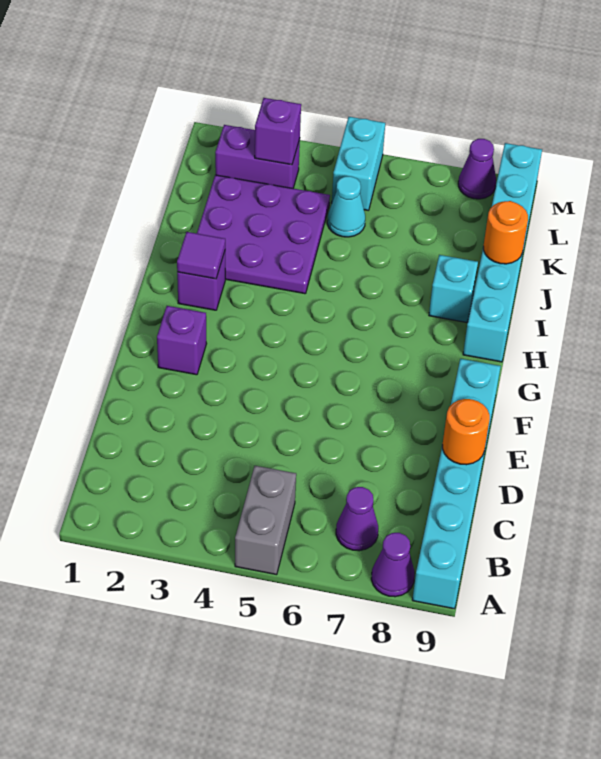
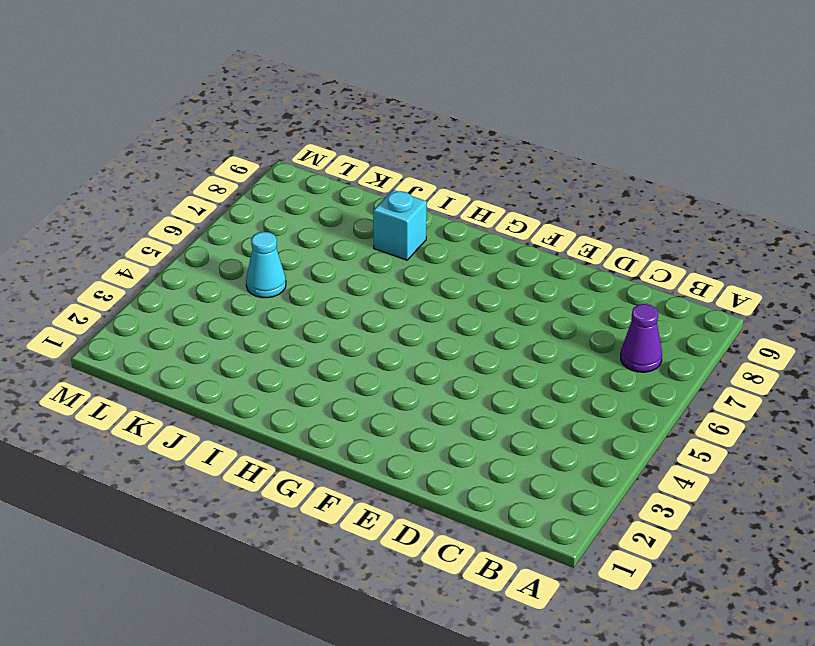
none -> grey brick A5:B5 level 1
none -> purple cone A8 level 1
none -> cyan brick A9:F9 level 1

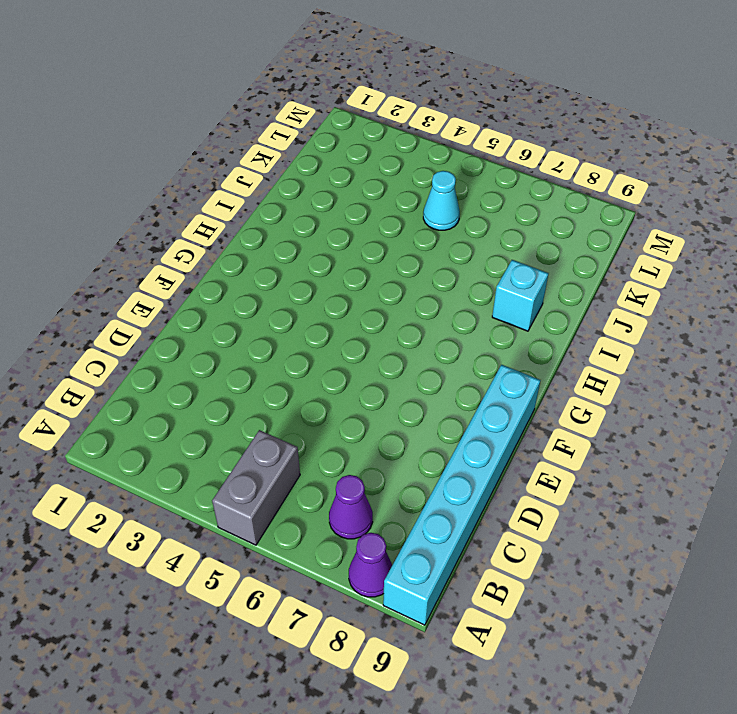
none -> purple brick F2 level 1
none -> purple brick H2 level 1
none -> cyan brick H9:M9 level 1

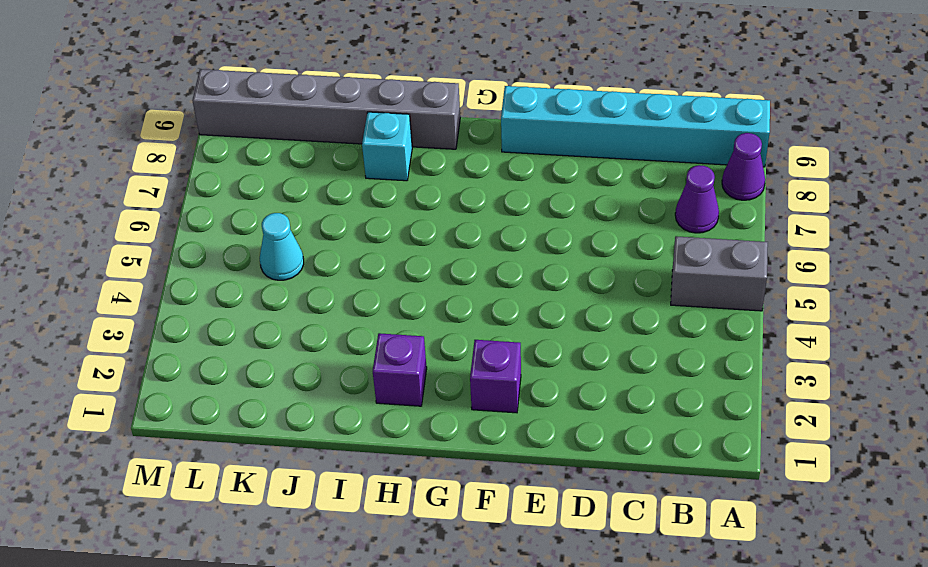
grey brick H9:M9 level 1 -> cyan brick H9:M9 level 1
none -> purple plate I2:K4 level 1
none -> purple brick L2:L3 level 1
none -> cyan brick L5:M5 level 1

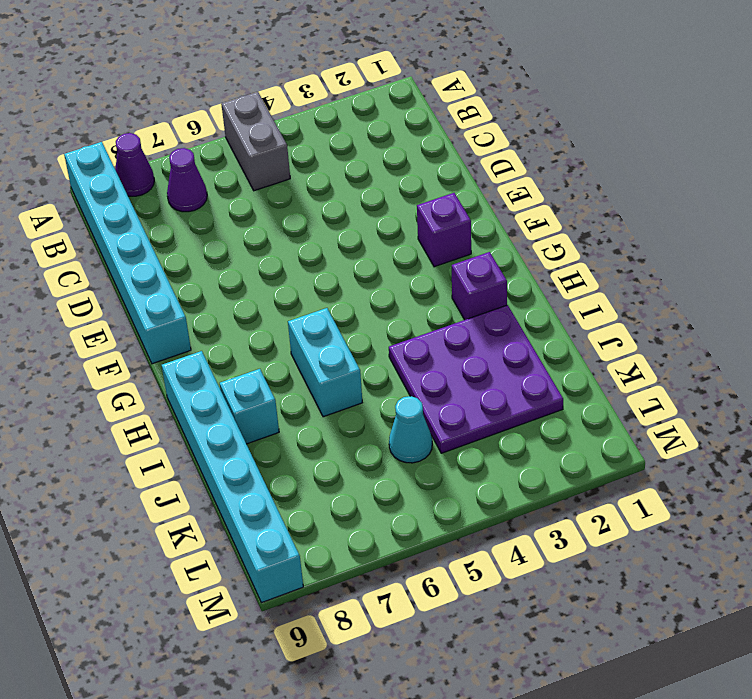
cyan brick H6:I6 level 1 -> cyan brick L5:M5 level 1
none -> purple brick L2:L3 level 1
none -> purple cone M8 level 1
none -> orange round brick D9 level 2

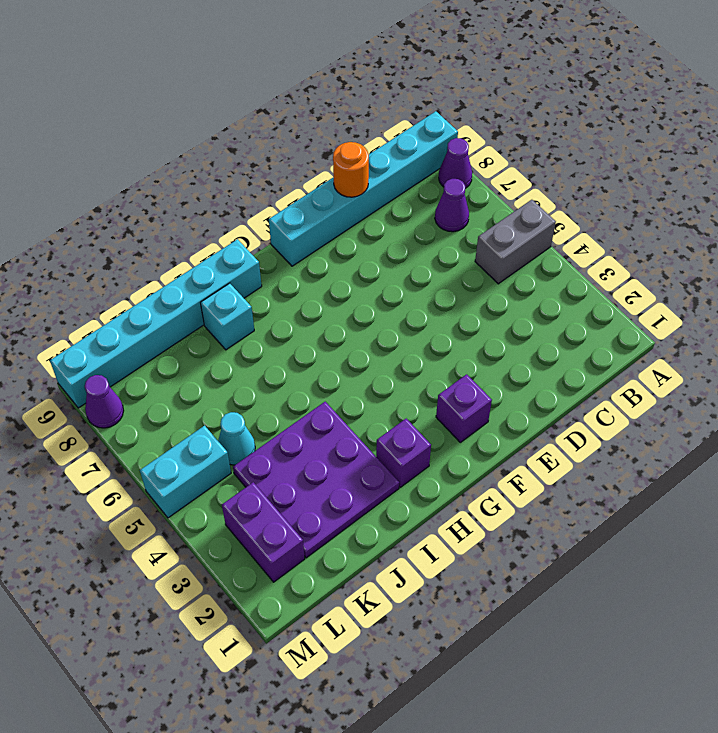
none -> purple tile H2 level 2
none -> orange round brick J9 level 2
none -> purple brick L3 level 2

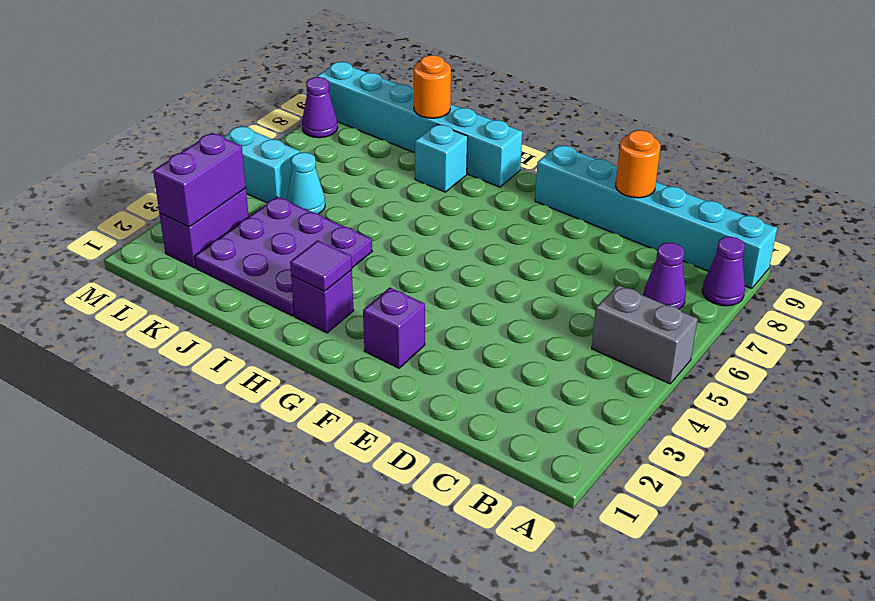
purple brick L2:L3 level 2 -> purple brick L3 level 2

